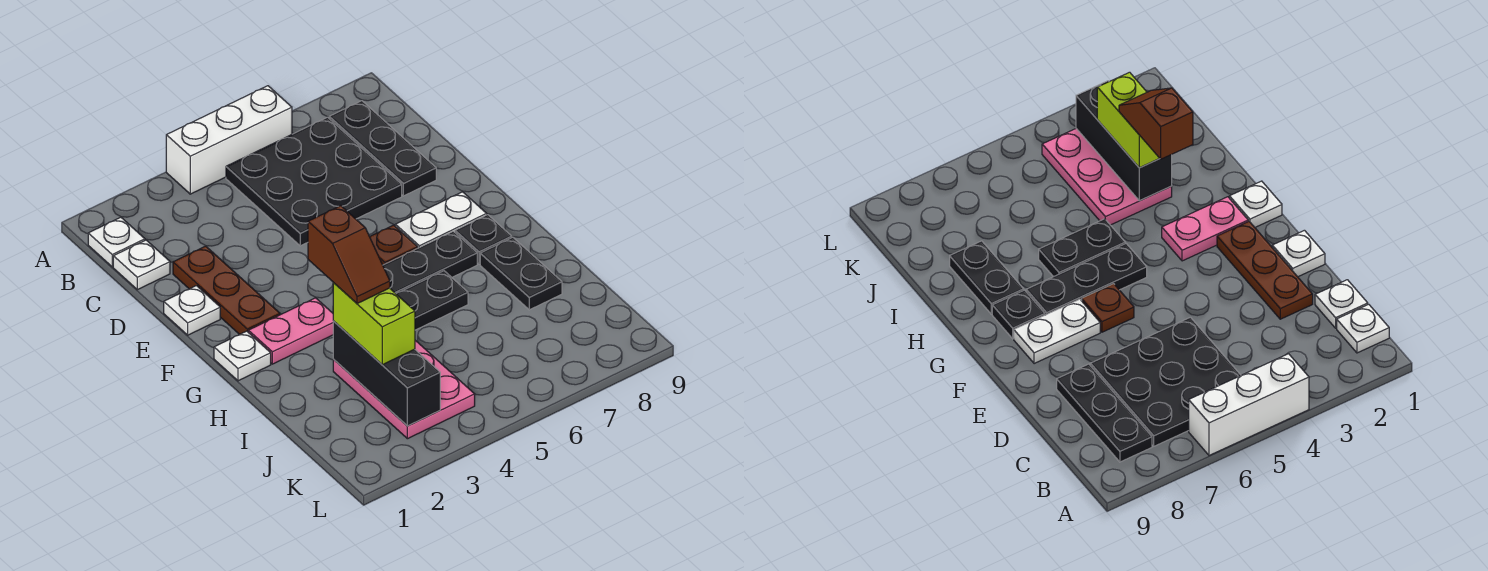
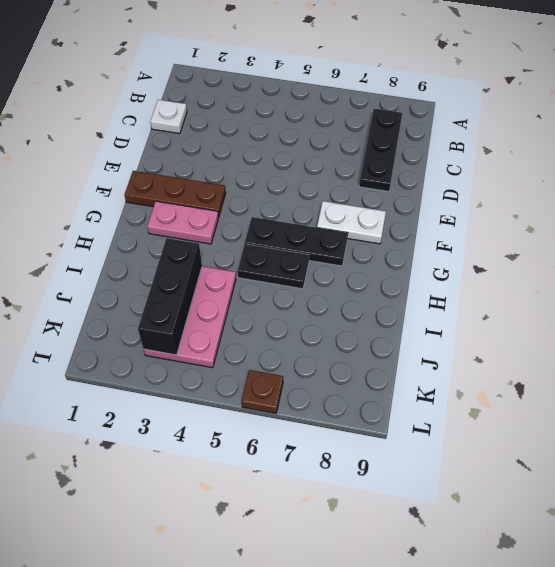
brown plate F1:F3 level 1 -> brown plate D2:F2 level 1
brown plate L6 level 1 -> brown plate F6 level 1
none -> white brick A4:A6 level 1
none -> white plate B1 level 1
none -> black plate B5:D7 level 1

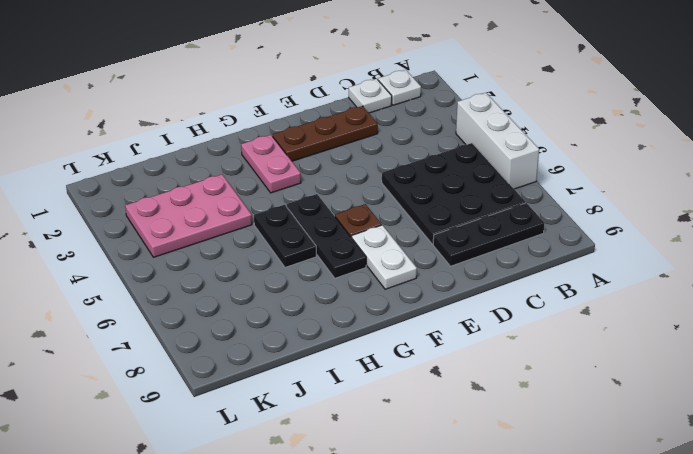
none -> white plate E1 level 1
none -> white plate G1 level 1
none -> black plate G8 level 1

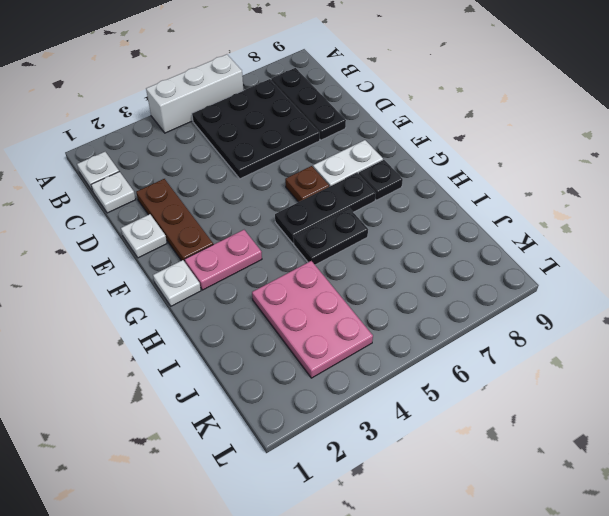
none -> black plate H8:I8 level 1
none -> black brick I3:K3 level 2
none -> lime brick I3:J3 level 3

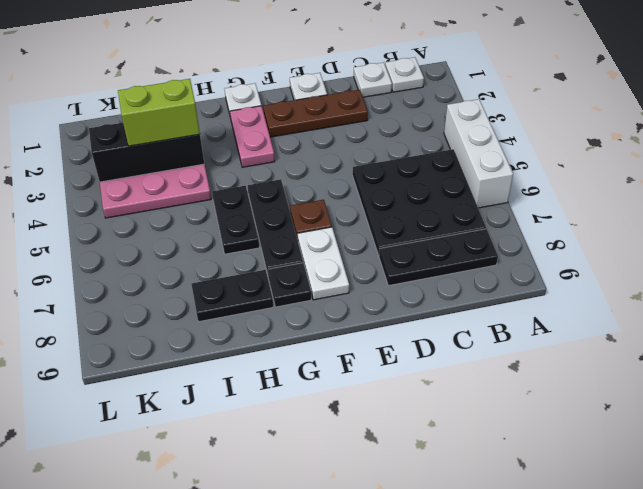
none -> brown slope H3:I3 level 4 top H

